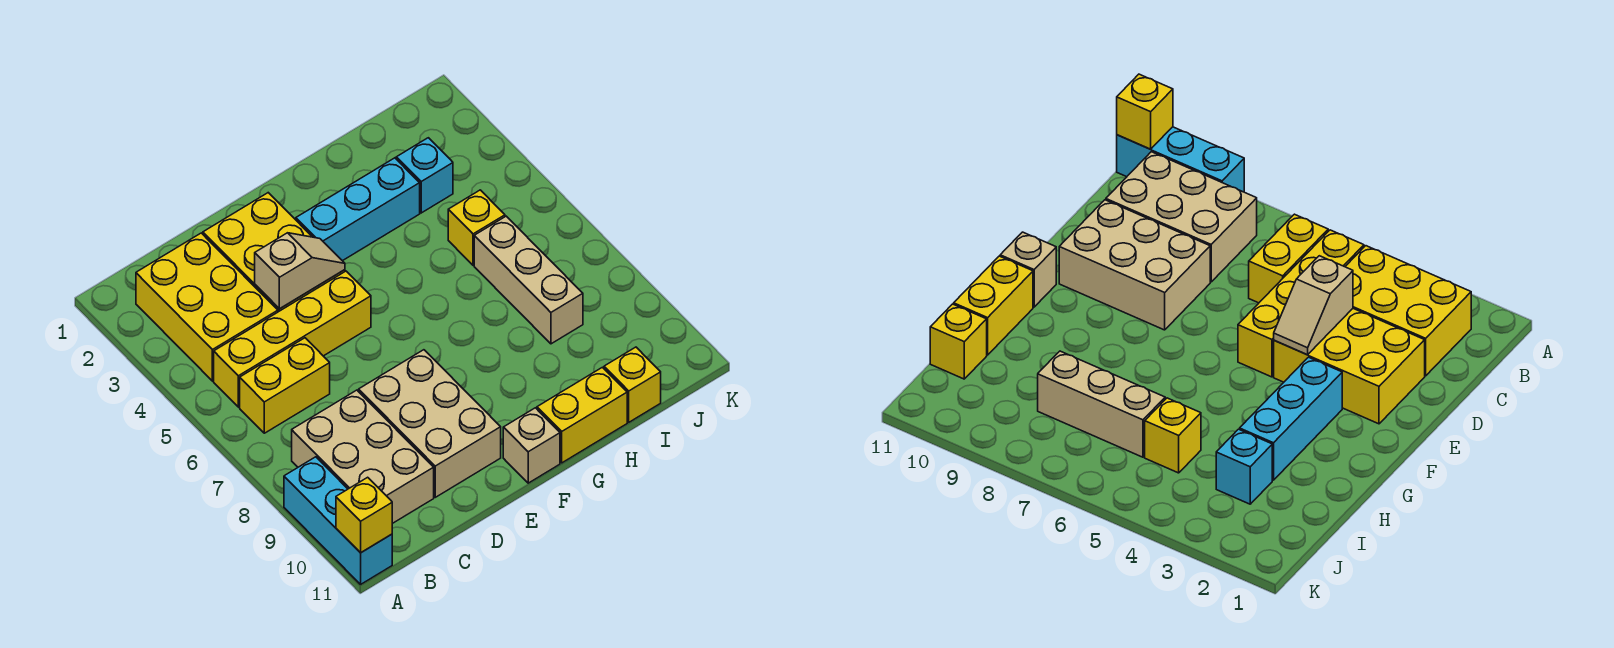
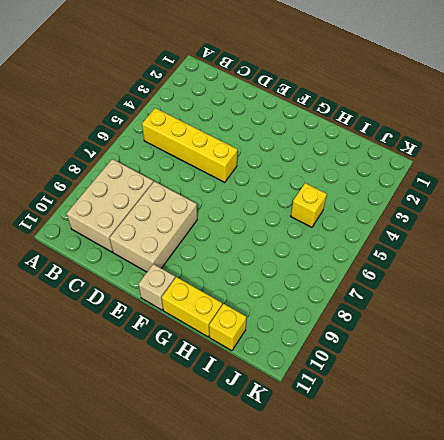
none -> cyan brick A9:A11 level 1
none -> yellow brick B2:C4 level 1
none -> yellow brick B6:C6 level 1

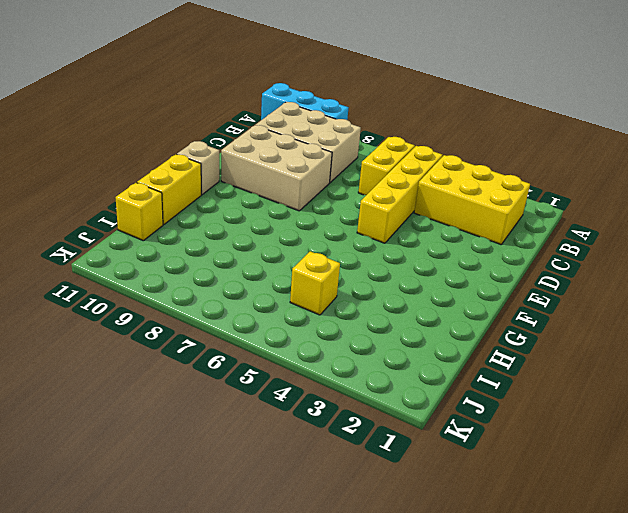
none -> yellow brick D2:E4 level 1
none -> cyan brick F3:H3 level 1
none -> cyan brick I3 level 1

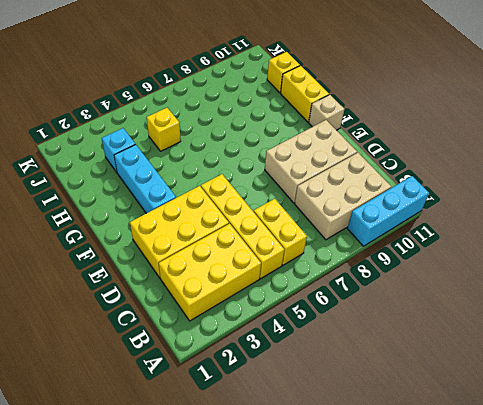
none -> tan brick I6:I8 level 1
none -> yellow brick A11 level 2
none -> tan slope D4:E4 level 2 top D

